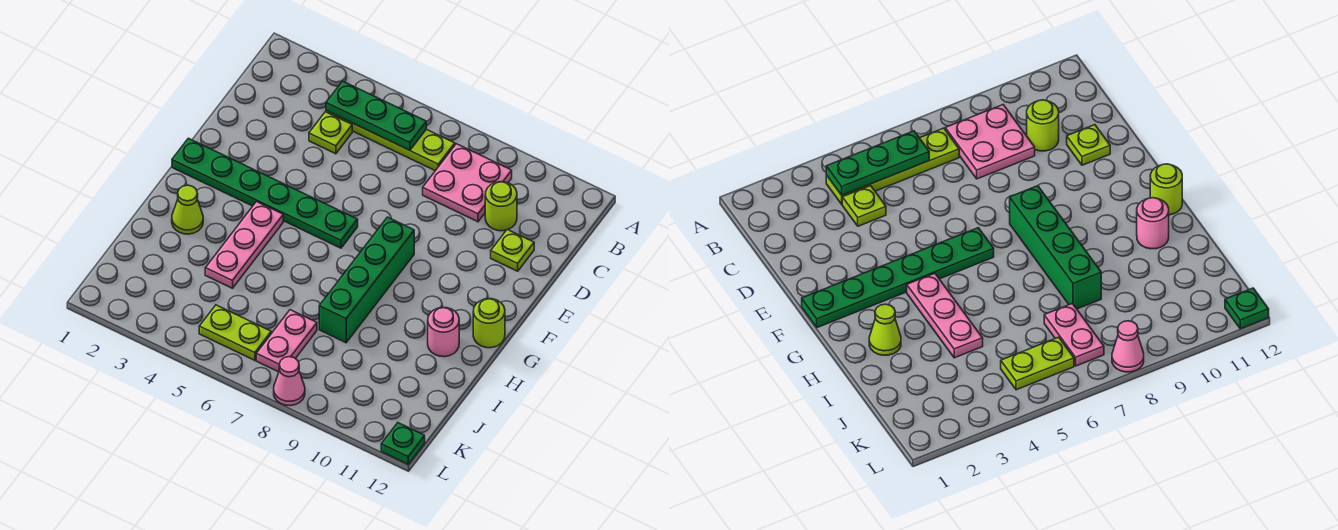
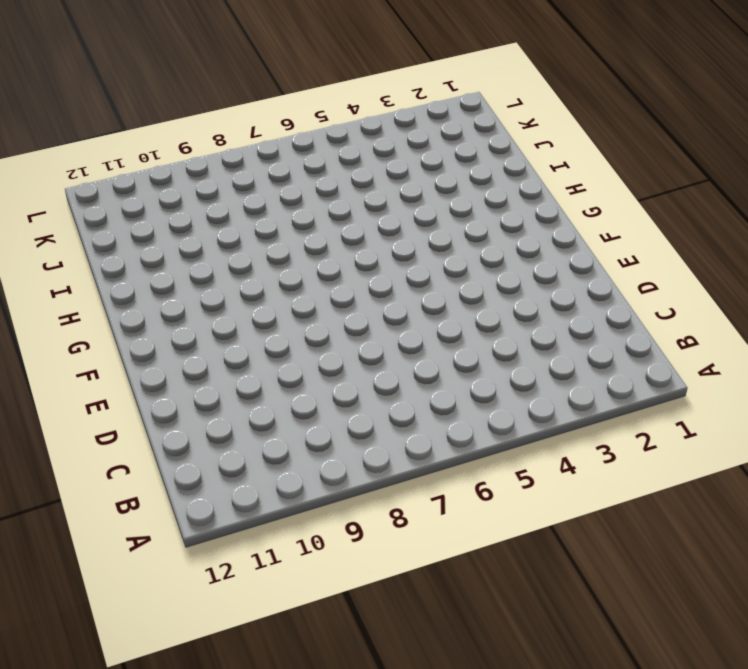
none -> lime plate B4:B7 level 1
none -> pink plate B8:C9 level 1
none -> lime plate C4 level 1

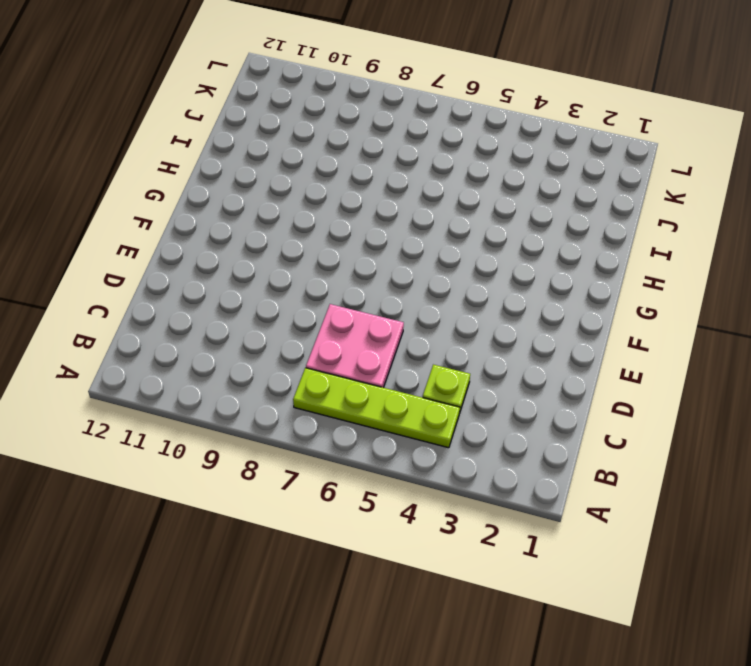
pink plate C6:D7 level 1 -> pink plate B8:C9 level 1
none -> lime round brick C10 level 1
none -> lime plate D11 level 1
none -> green plate F1:F6 level 1

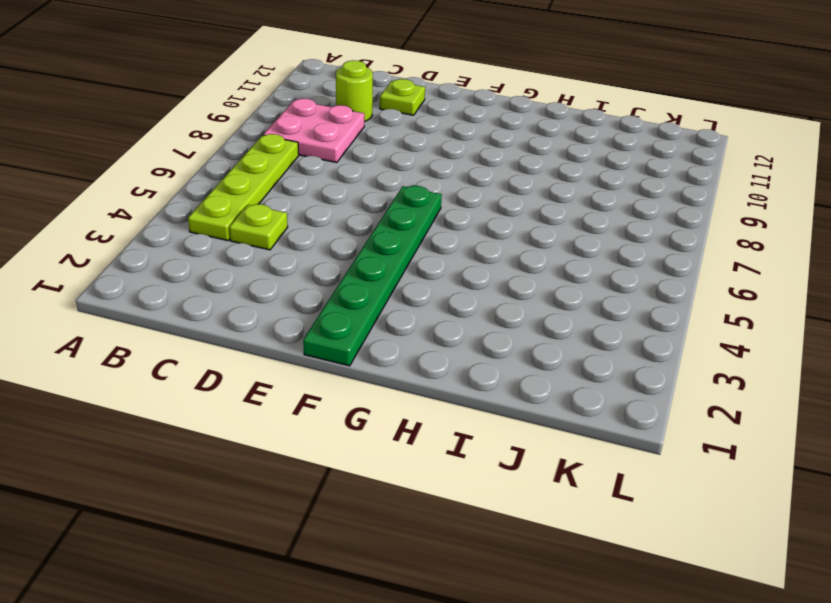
none -> green brick F8:I8 level 1
none -> pink plate G4:I4 level 1
none -> lime round brick G12 level 1

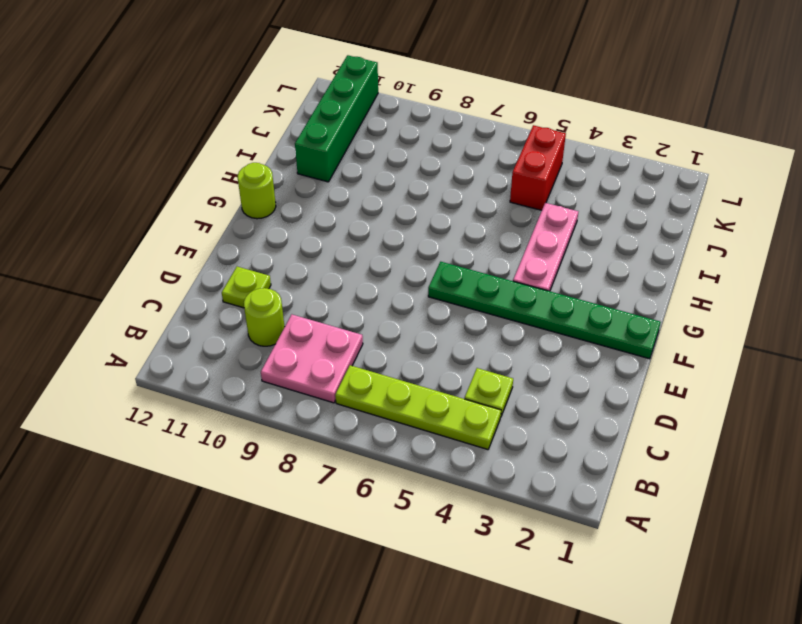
green brick I11:L11 level 1 -> green brick F8:I8 level 1
red brick J5:K5 level 1 -> lime plate K5:K6 level 1
none -> lime cone H2 level 1
none -> pink round brick H11 level 1
none -> pink plate J7:K7 level 1

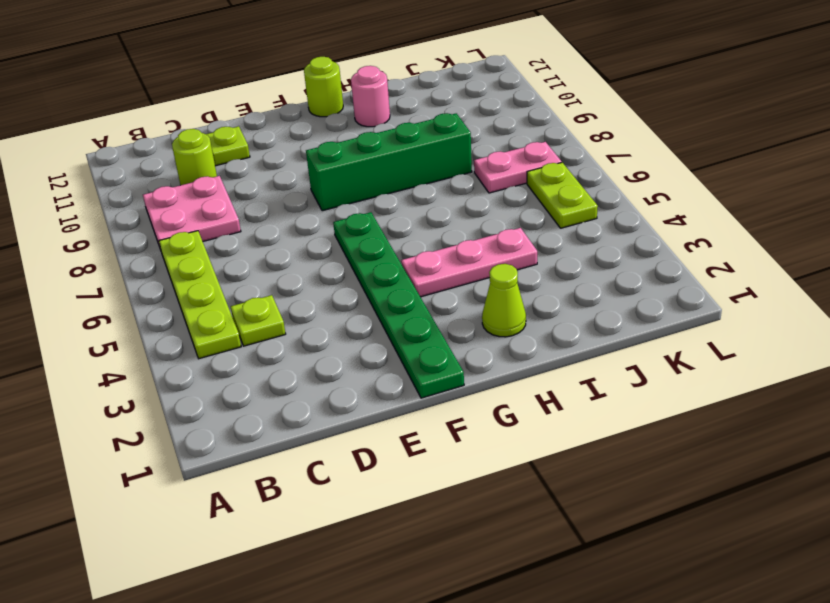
none -> pink cone L8 level 1
none -> green plate L12 level 1
none -> green plate B4:B6 level 2

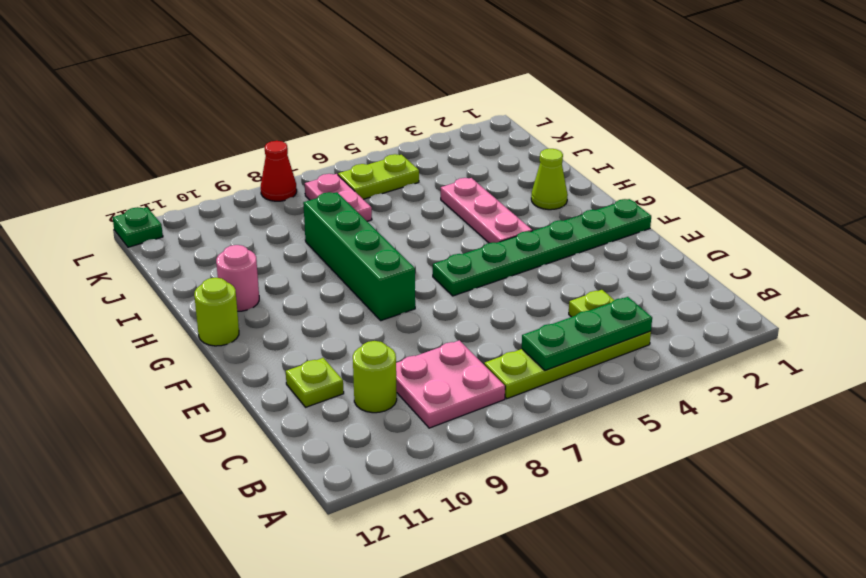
red cone L8 level 1 -> pink cone L8 level 1

